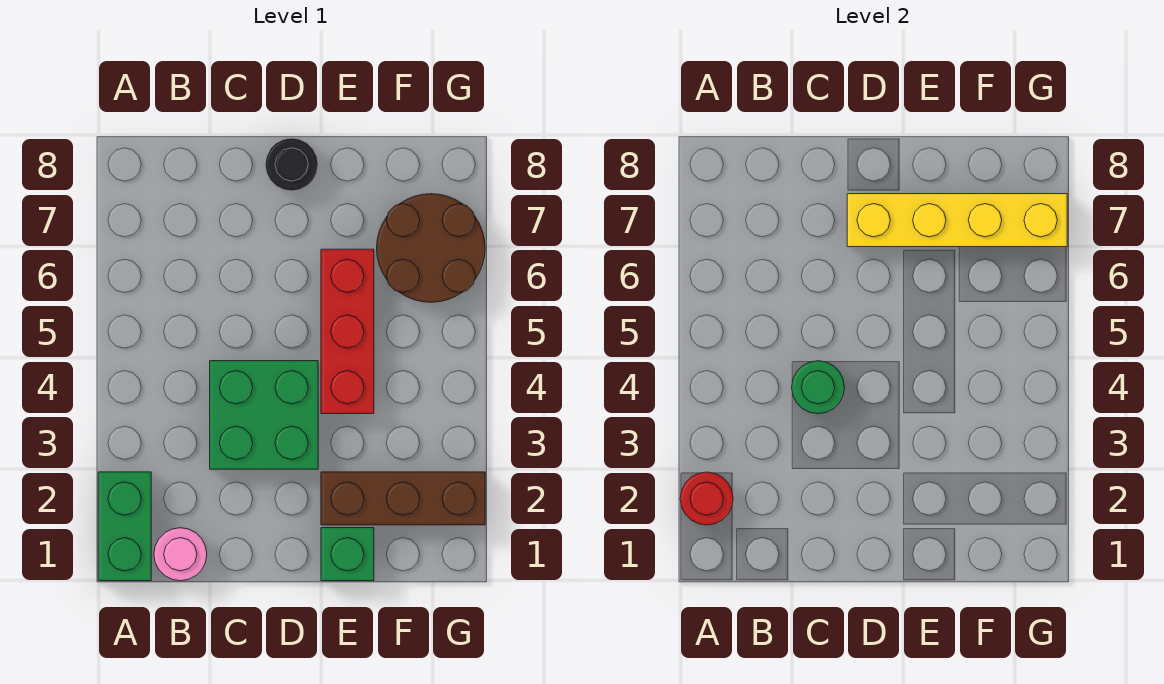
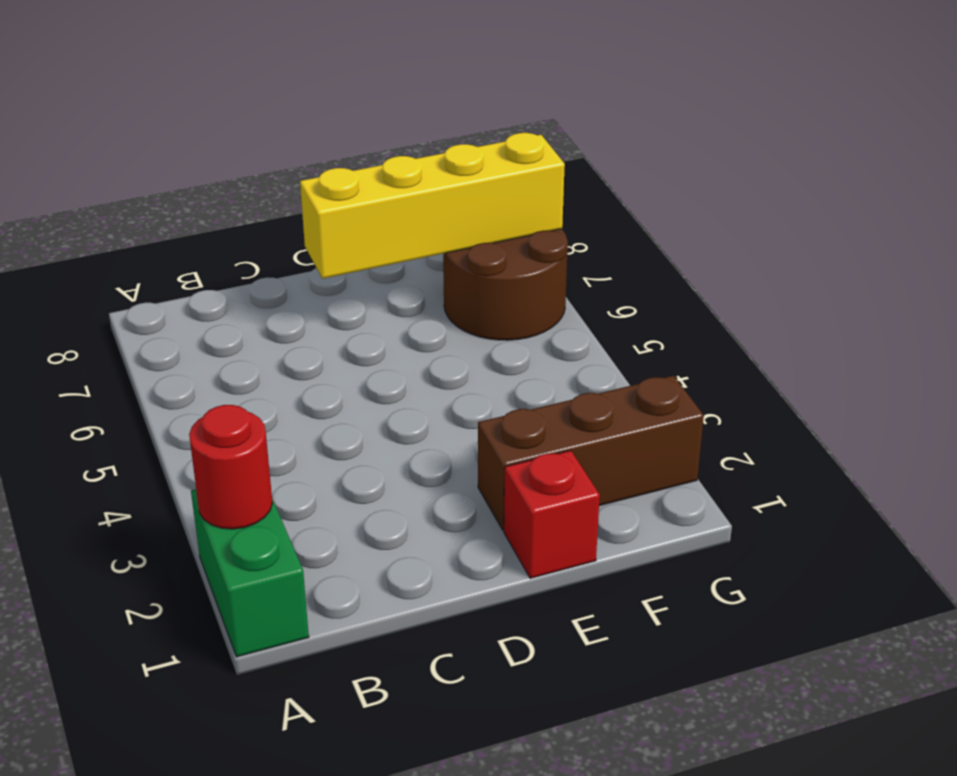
red brick E1 level 1 -> green brick E1 level 1
none -> pink round brick B1 level 1
none -> green brick C3:D4 level 1

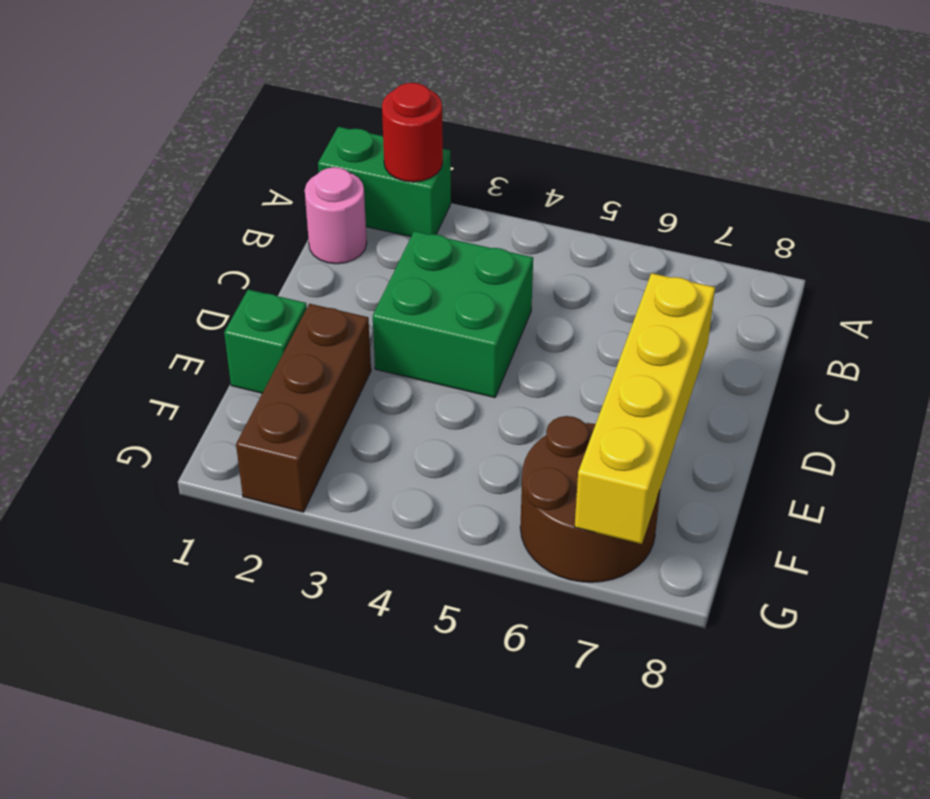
none -> black round brick D8 level 1
none -> red brick E4:E6 level 1

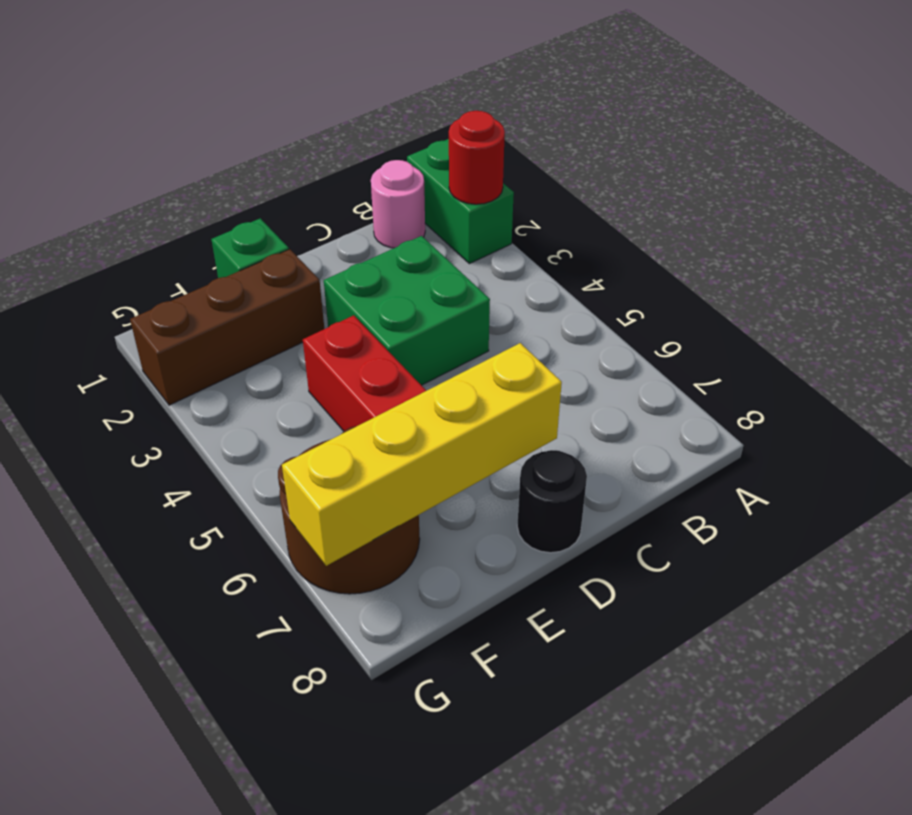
none -> green round brick C4 level 2

